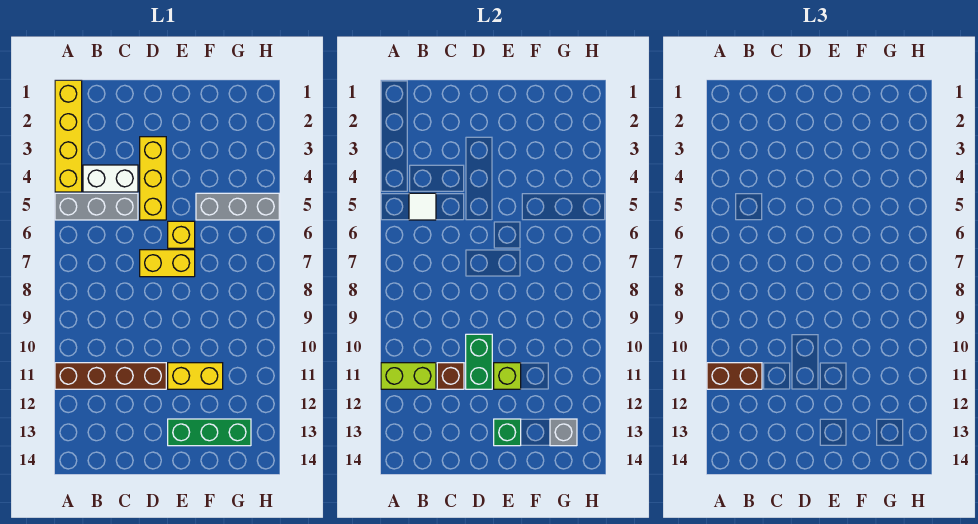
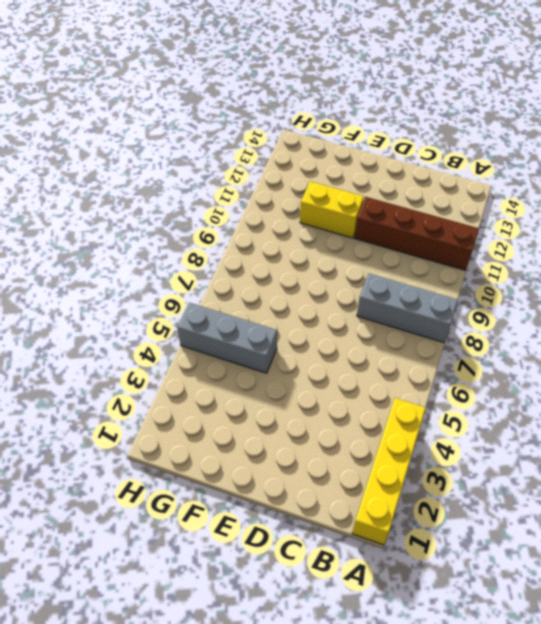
grey brick A8:C8 level 1 -> grey brick A5:C5 level 1
none -> white brick B4:C4 level 1
none -> yellow brick D3:D5 level 1
none -> yellow brick D7:E7 level 1

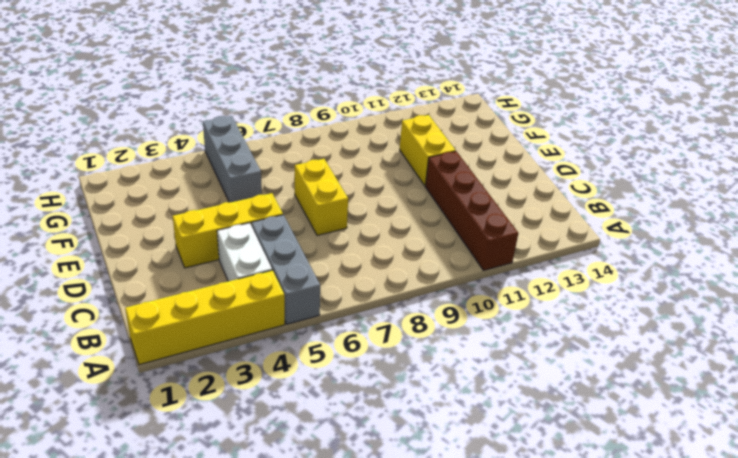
none -> yellow brick E6 level 1
none -> green brick E13:G13 level 1
none -> lime brick A11:B11 level 2

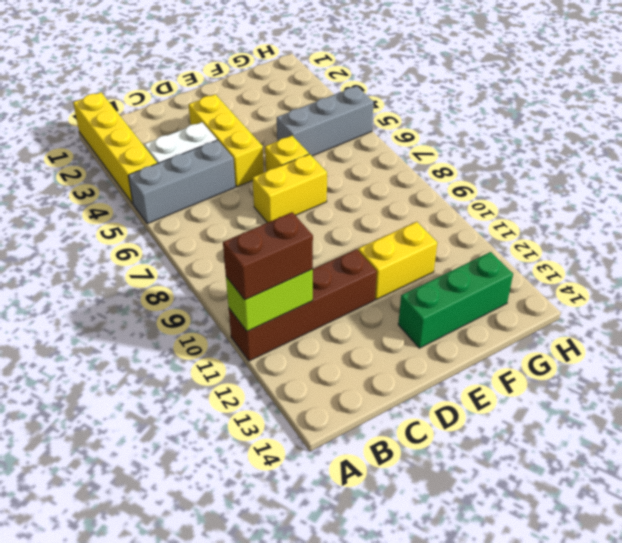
none -> white tile B5 level 2
none -> brown brick C11 level 2
none -> green brick D10:D11 level 2

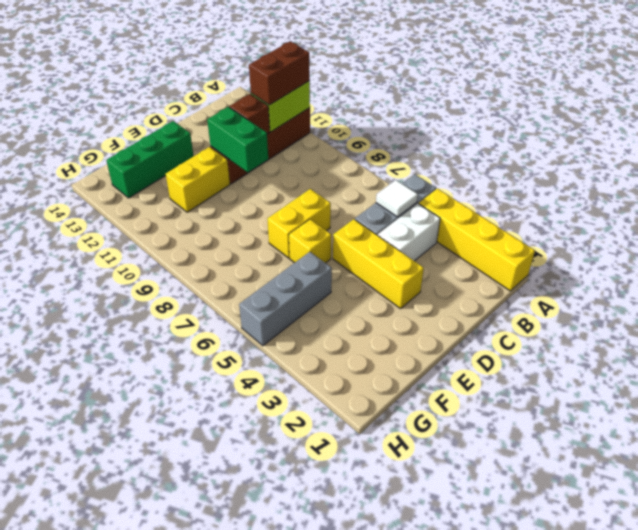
none -> lime brick E11 level 2
none -> green brick E13 level 2
none -> grey brick G13 level 2

